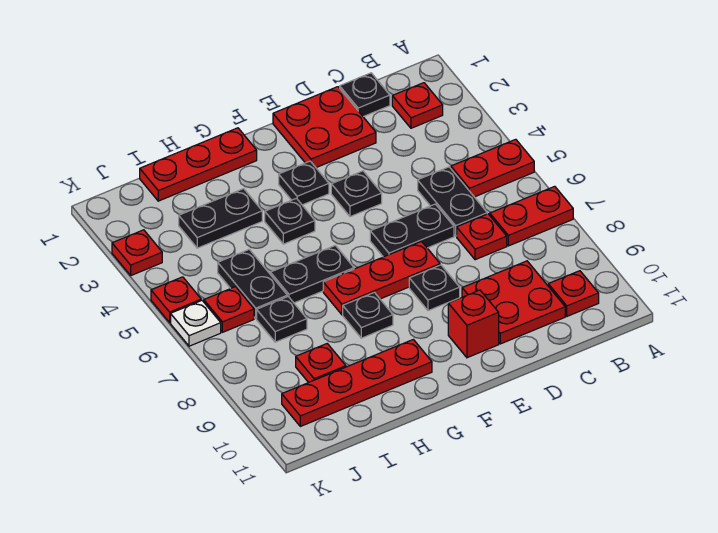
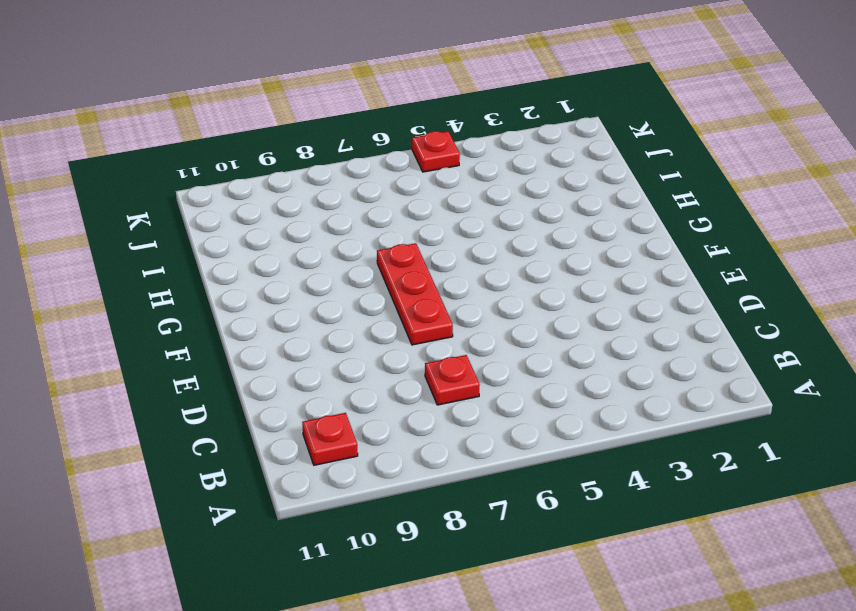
none -> red plate A5:B5 level 1
none -> red plate A7:B7 level 1
none -> red plate B2 level 1

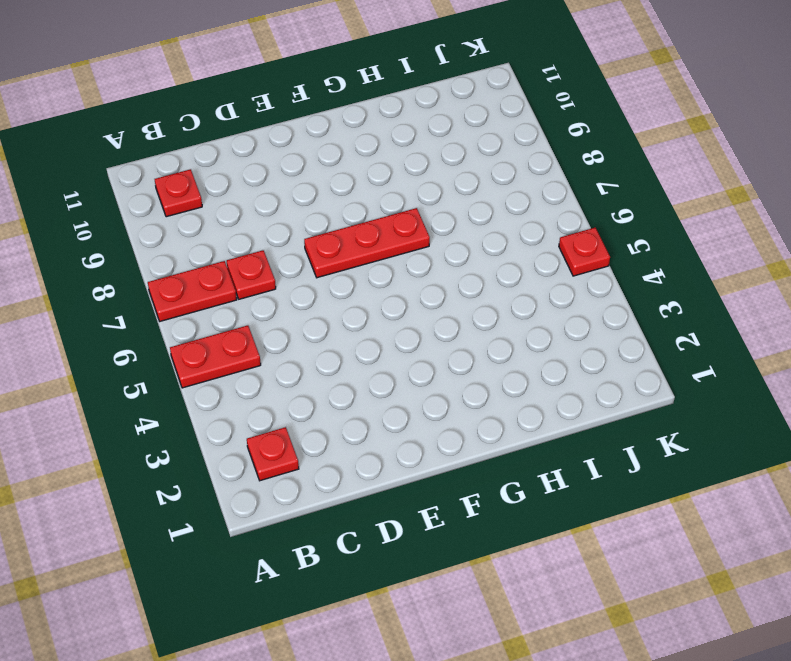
none -> black plate C1 level 1
none -> black plate C5:C6 level 1
none -> red plate C9:D10 level 1

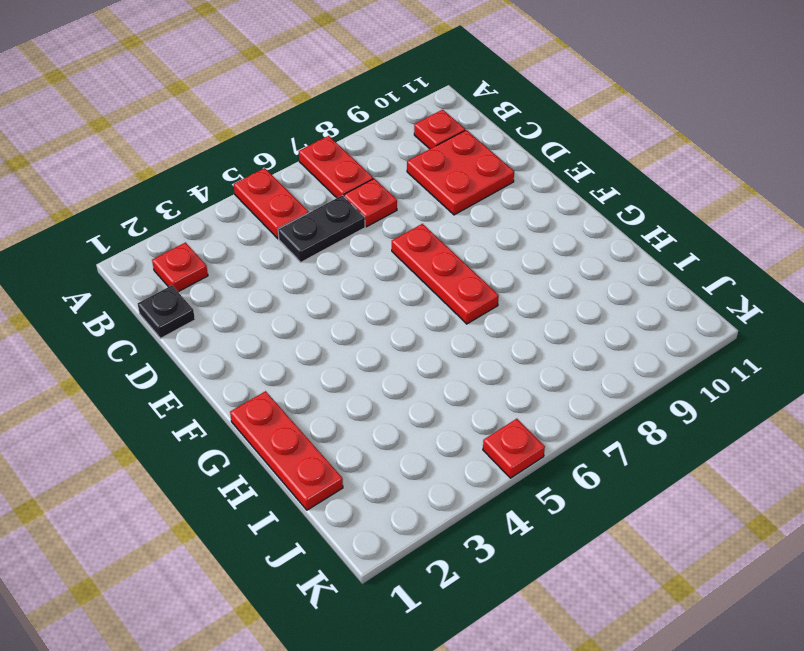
none -> red plate D1:E2 level 1
none -> black plate D6:E6 level 1
none -> black plate E4 level 1

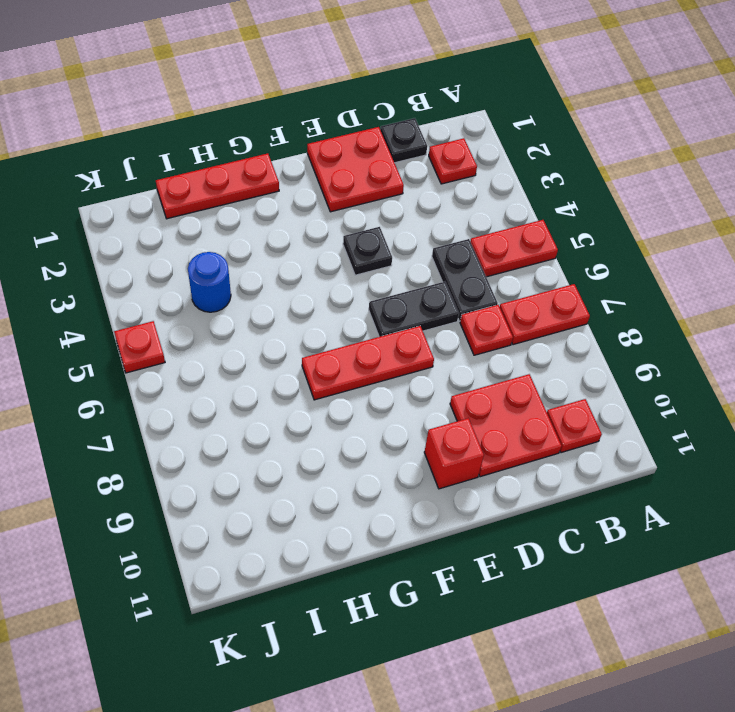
blue round brick I4 level 1 -> none
none -> black plate E8 level 1
none -> black plate F3 level 1
none -> black plate G4 level 1

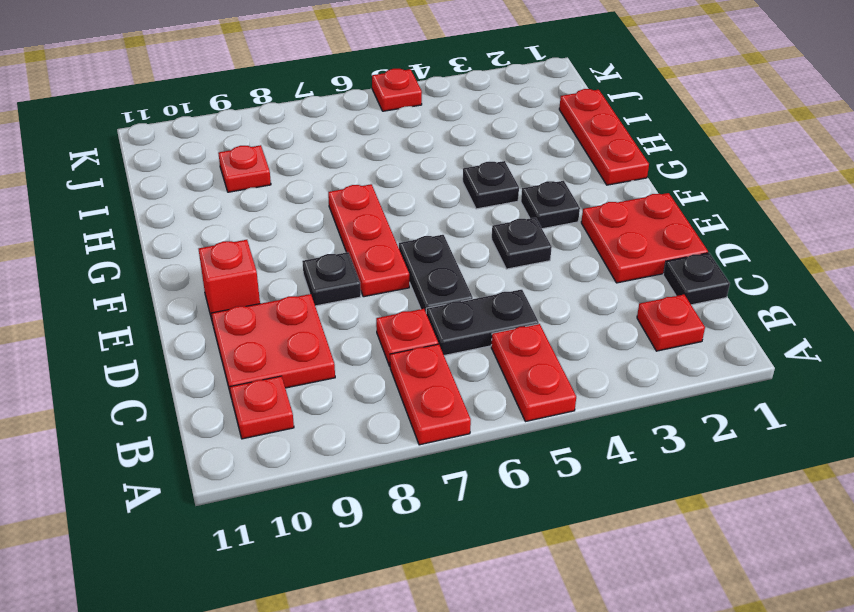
none -> black plate G6:H6 level 1
none -> black plate G8 level 1
none -> red plate G10:J10 level 1

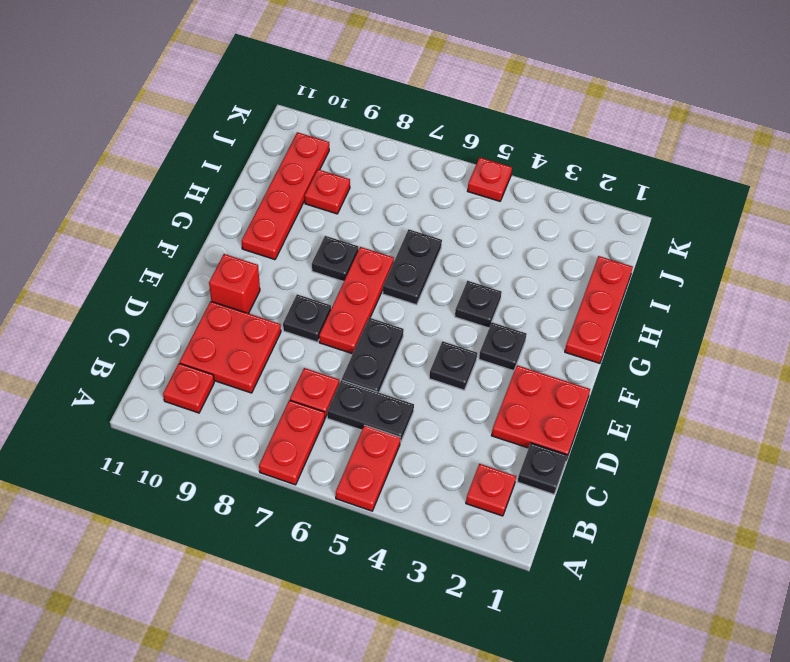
none -> black plate H3:I3 level 1
none -> black plate I5:I6 level 1
none -> black plate I7 level 1

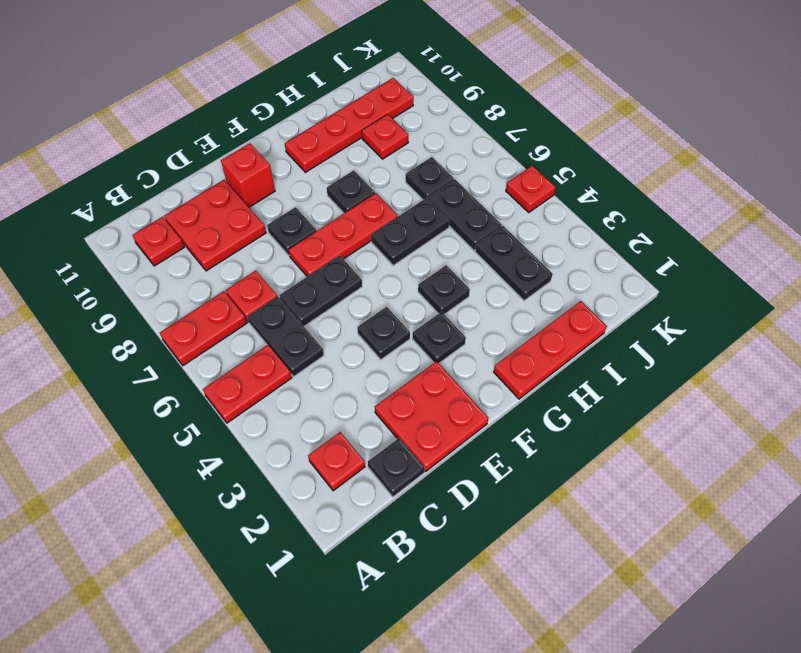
black plate I3:I4 level 1 -> black plate H3:I3 level 1
none -> red plate J6 level 1
none -> red plate K3 level 1
none -> white plate K6 level 1

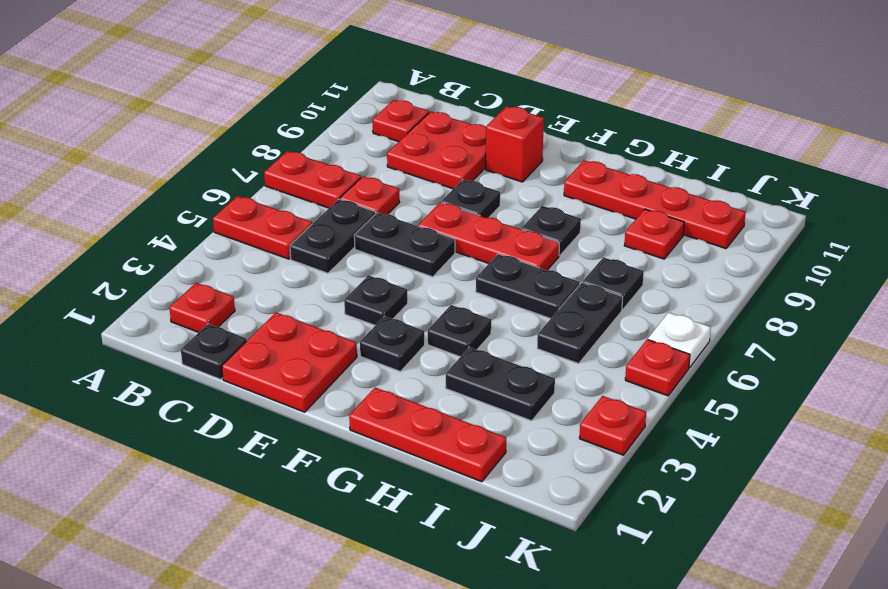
none -> red plate J6 level 1

